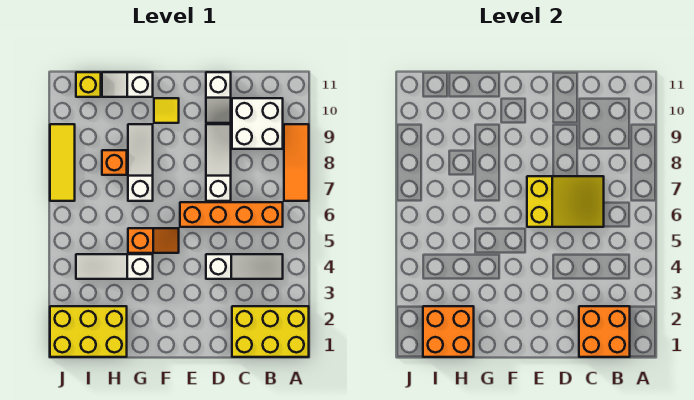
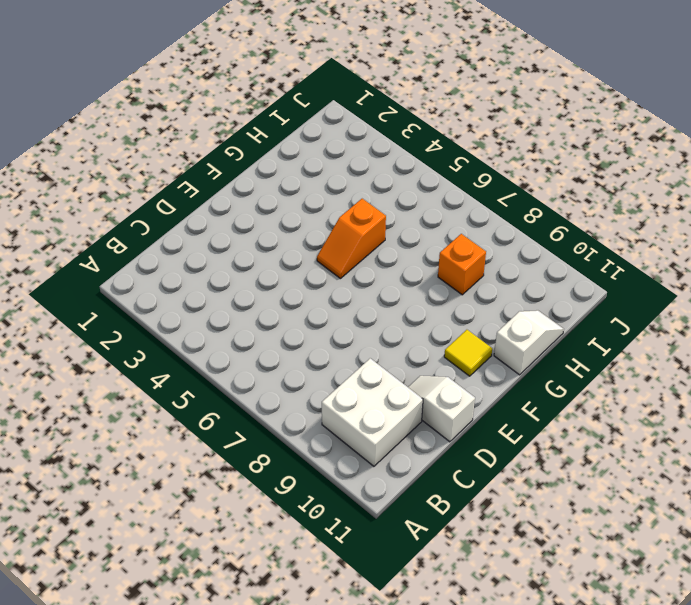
none -> yellow brick A1:C2 level 1
none -> orange tile A7:A9 level 1
none -> white slope B4:D4 level 1 top D

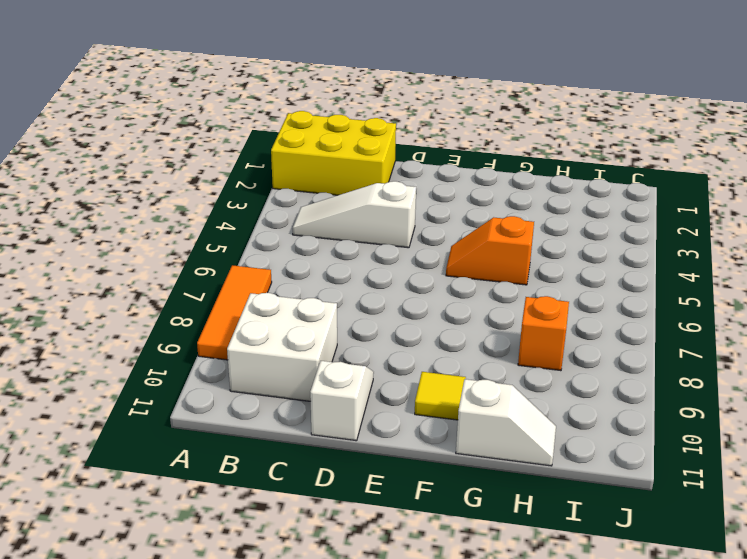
none -> orange brick B6:E6 level 1
none -> white slope D7:D9 level 1 top 7
none -> white slope G4:I4 level 1 top G

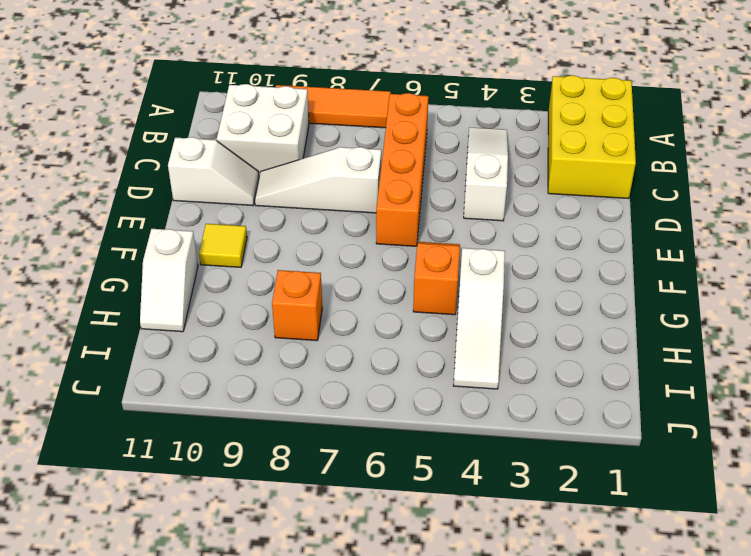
none -> white slope G7:G9 level 1 top 7
none -> yellow brick H1:J2 level 1
none -> yellow brick I11 level 1

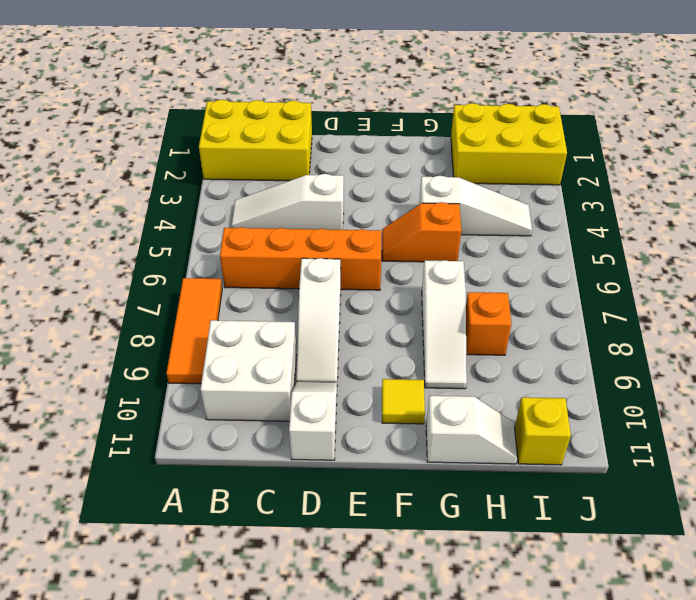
none -> yellow tile J7:J9 level 1
none -> orange brick B1:C2 level 2
none -> yellow slope C6:E7 level 2 top E

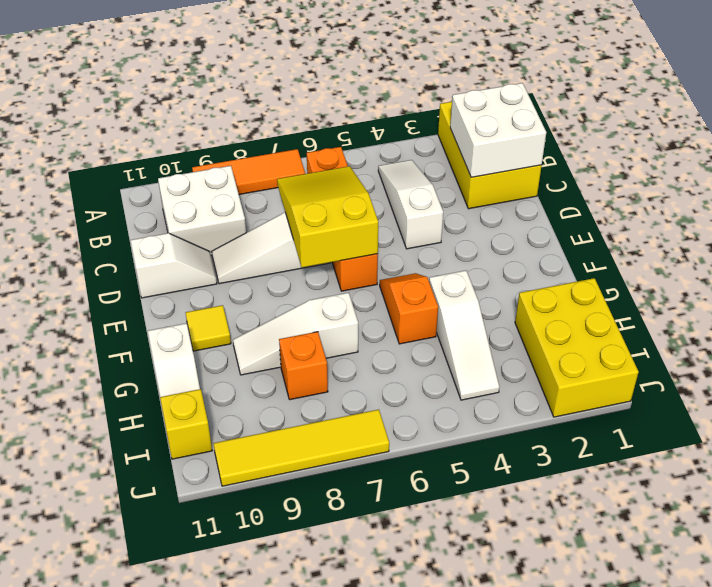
white brick B1:C2 level 2 -> orange brick B1:C2 level 2
yellow tile J7:J10 level 1 -> yellow tile J7:J9 level 1
none -> orange brick H1:I2 level 2

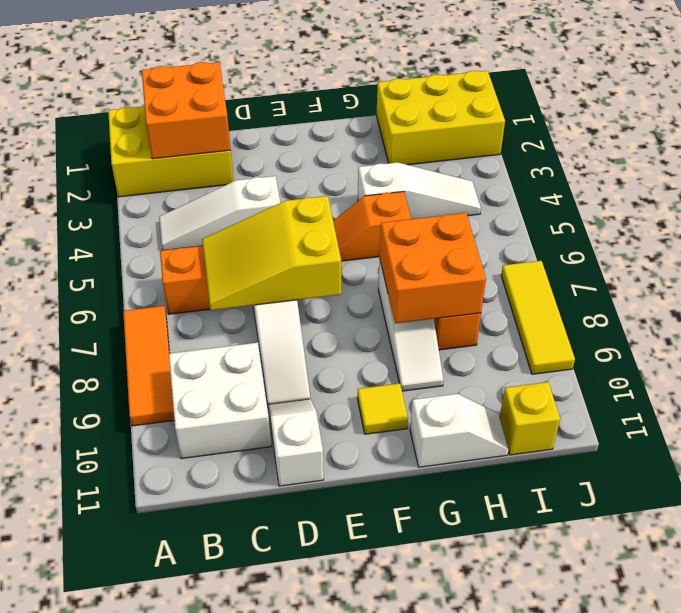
orange brick G7:H8 level 2 -> orange brick H1:I2 level 2

